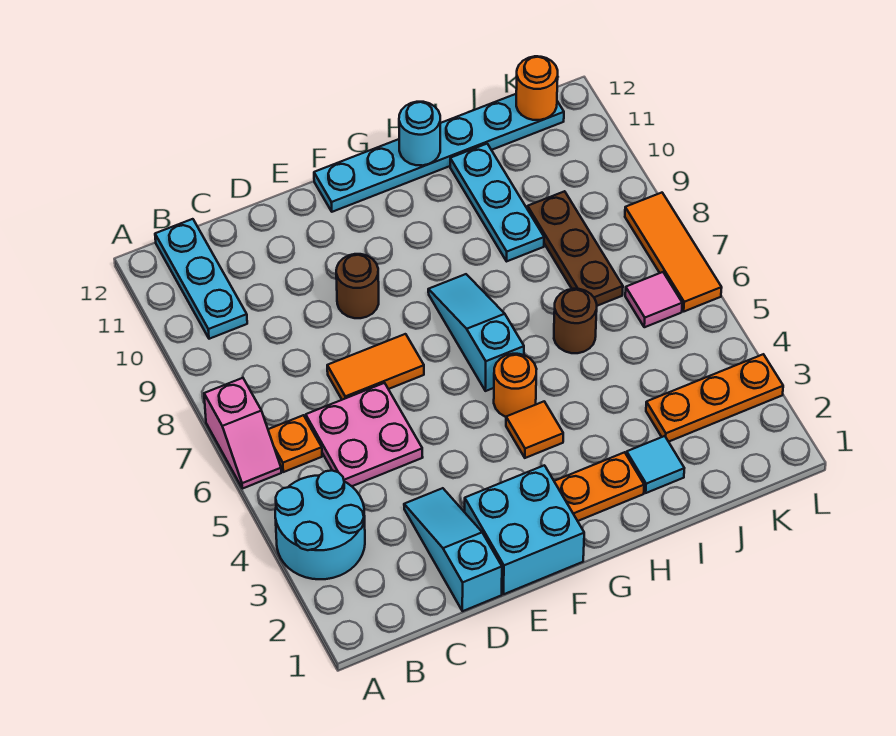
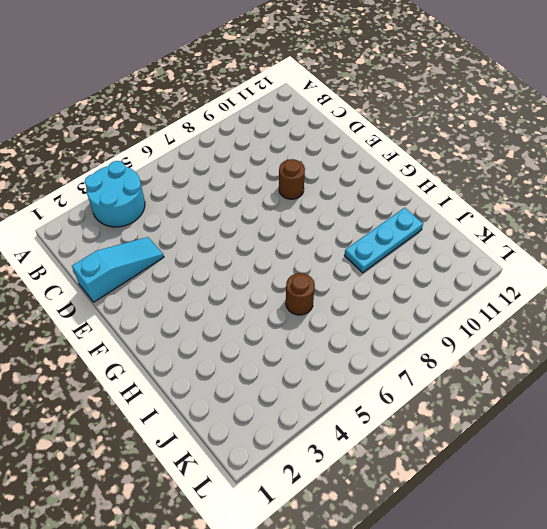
none -> pink slope A6:A7 level 1 top 7
none -> orange plate B6 level 1
none -> cyan plate B10:B12 level 1

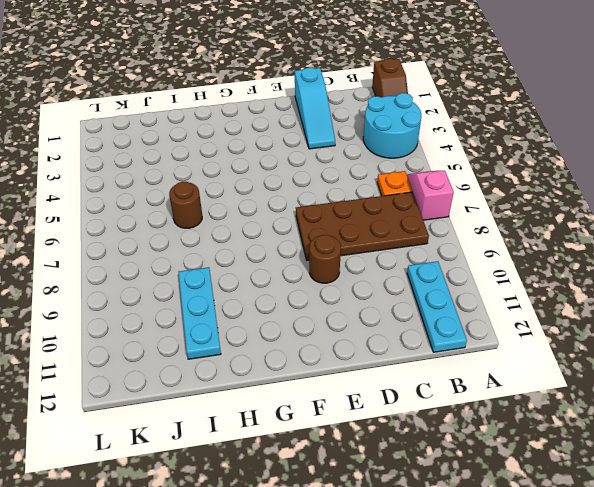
brown slope A1:A2 level 1 top 1 -> none
brown plate B7:E8 level 1 -> orange tile D7:E7 level 1
none -> pink plate C5:D6 level 1
none -> cyan brick E1:F2 level 1
none -> cyan plate F12:K12 level 1

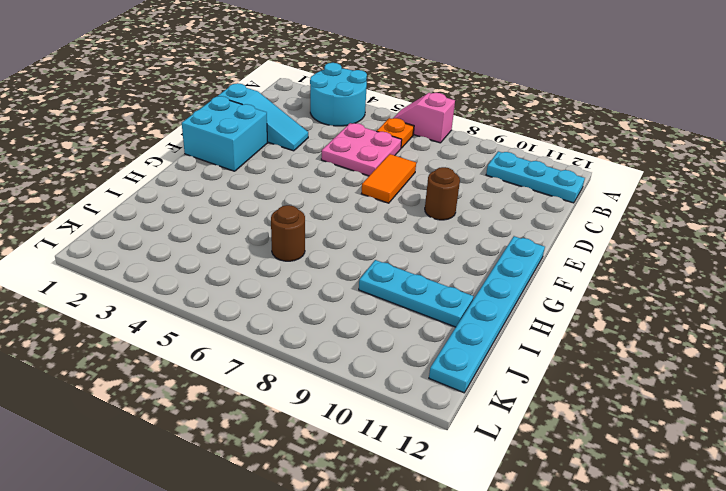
none -> orange plate G2:H2 level 1
none -> orange tile G4 level 1
none -> orange round brick G5 level 1

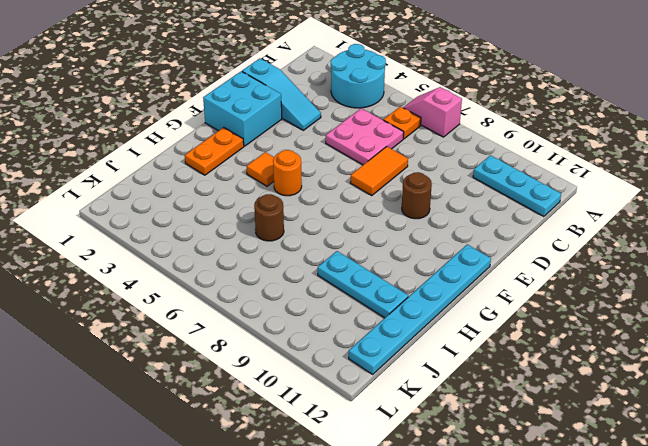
none -> cyan slope G6:G8 level 1 top 6
none -> cyan tile I2 level 1
none -> orange plate J3:L3 level 1

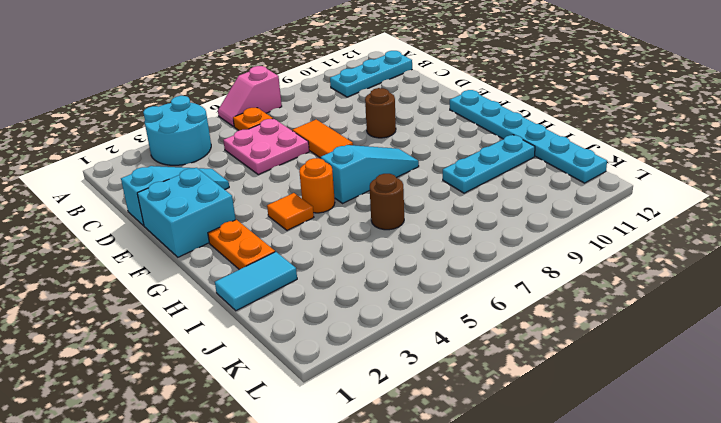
cyan tile I1:I2 level 1 -> cyan tile I2 level 1
none -> orange plate J3:L3 level 1
none -> brown plate J7:J9 level 1
none -> pink tile K6 level 1

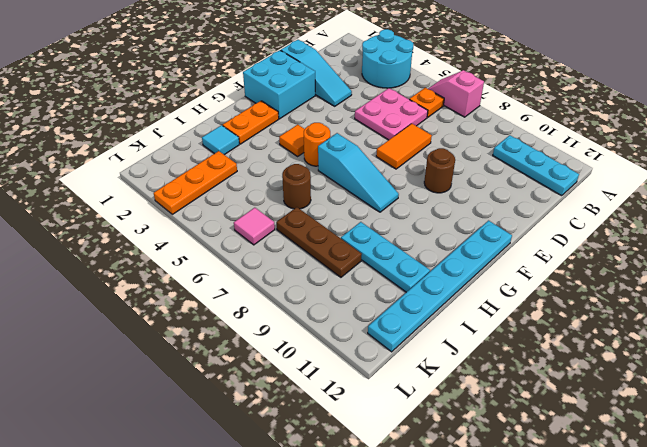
none -> orange tile L6:L8 level 1
none -> cyan round brick H12 level 2
none -> orange round brick K12 level 2

